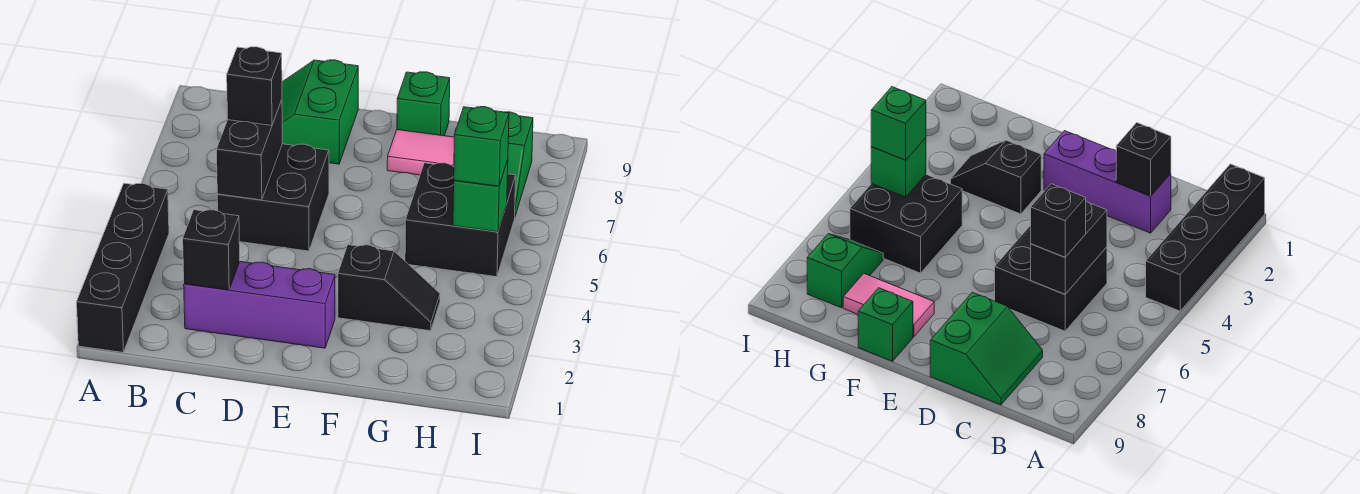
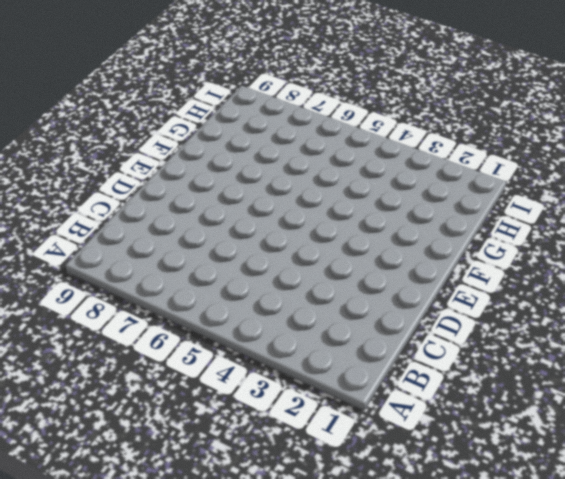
none -> black brick A1:A4 level 1
none -> purple brick C2:E2 level 1
none -> black brick C5:D6 level 1

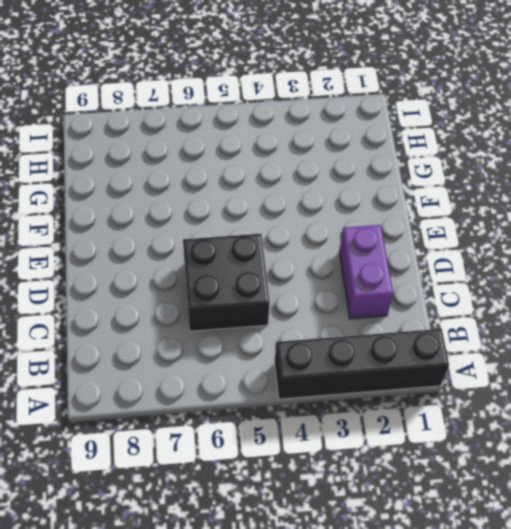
purple brick C2:D2 level 1 -> purple brick C2:E2 level 1
none -> green slope C8:D9 level 1 top D
none -> black slope F3:G3 level 1 top F
none -> pink tile F8:G8 level 1

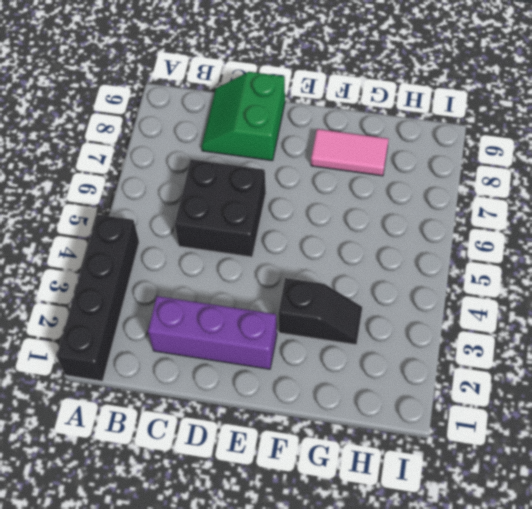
none -> green brick F9 level 1
none -> black brick G5:H6 level 1
none -> green slope H7:H8 level 1 top 8

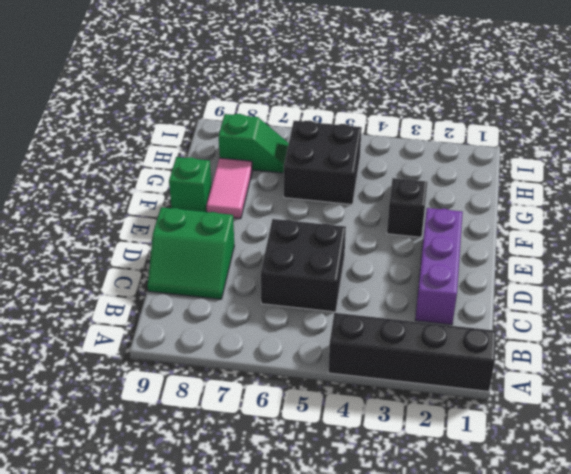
none -> black brick C2 level 2
none -> black brick C5:C6 level 2
none -> green brick H5 level 2

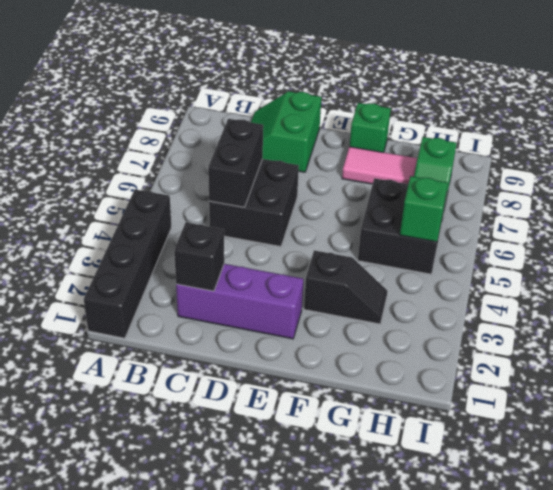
none -> black brick C6 level 3
none -> green brick H5 level 3

